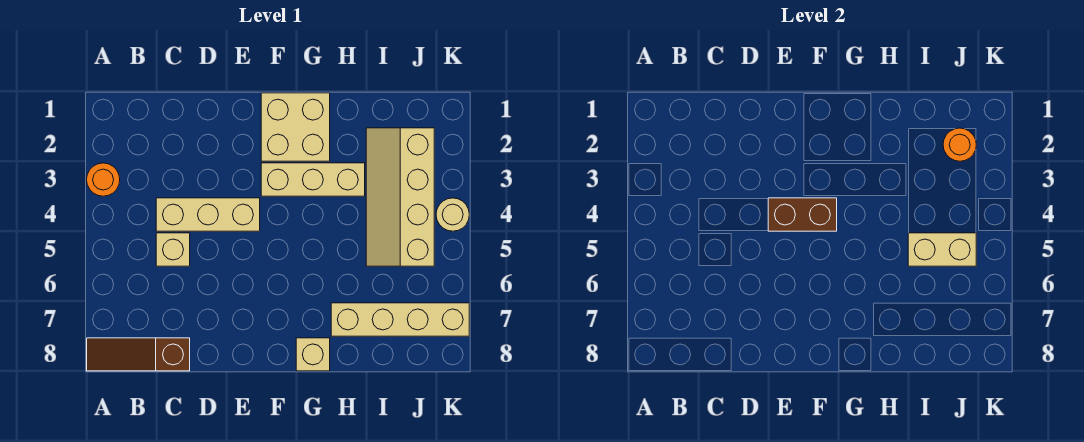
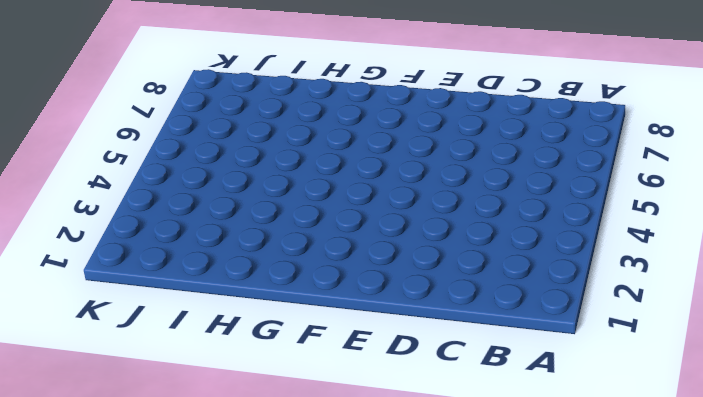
none -> orange round brick A3 level 1
none -> brown slope A8:C8 level 1 top C
none -> tan brick C4:E4 level 1

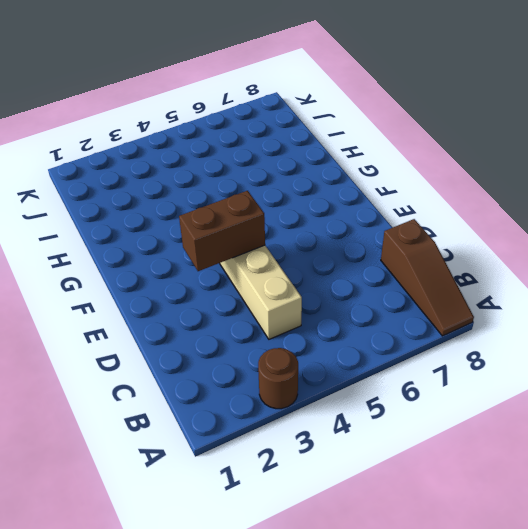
brown round brick A3 level 1 -> orange round brick A3 level 1
brown brick E3:E4 level 2 -> brown brick E4:F4 level 2
none -> tan brick C5 level 1
none -> tan brick F1:G2 level 1
none -> tan brick F3:H3 level 1

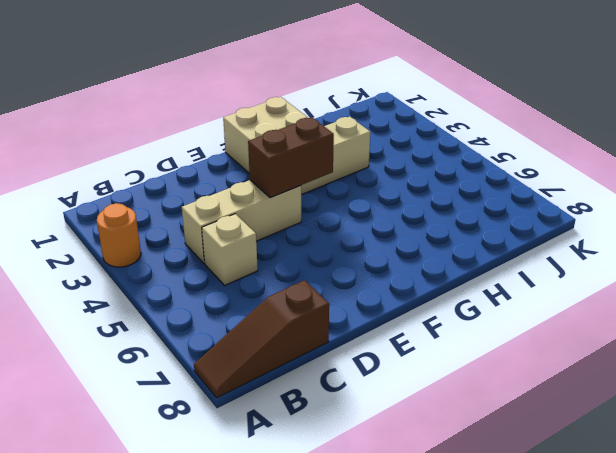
none -> tan brick G8 level 1
none -> tan brick H7:K7 level 1
none -> tan slope I2:J5 level 1 top J

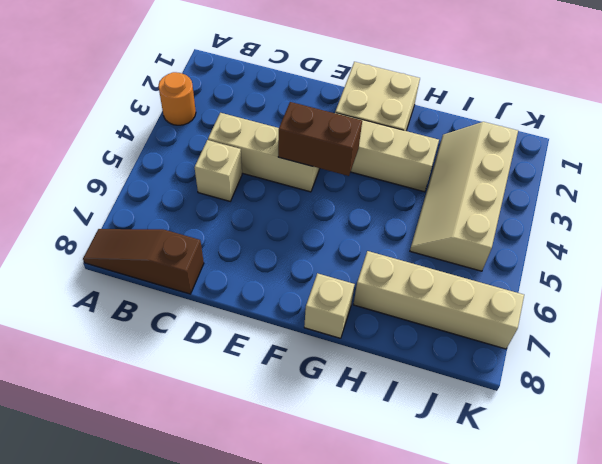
none -> tan round brick K4 level 1
none -> tan brick I5:J5 level 2
none -> orange round brick J2 level 2

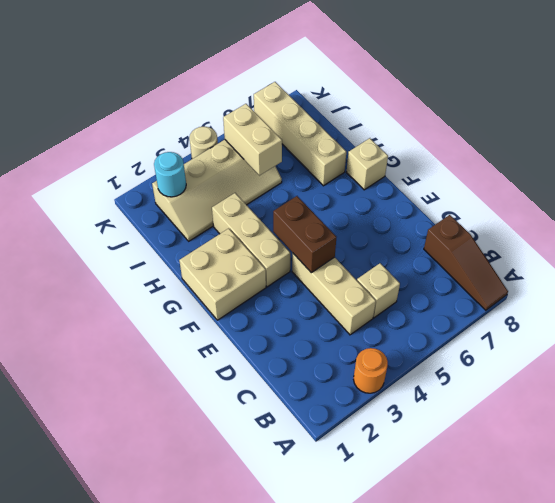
cyan round brick J2 level 2 -> orange round brick J2 level 2

